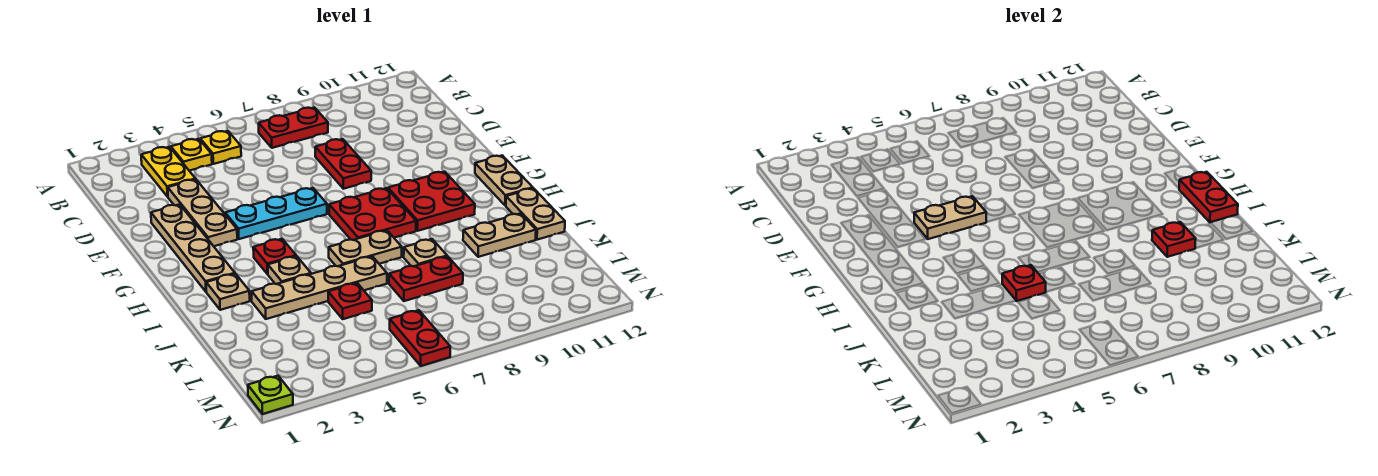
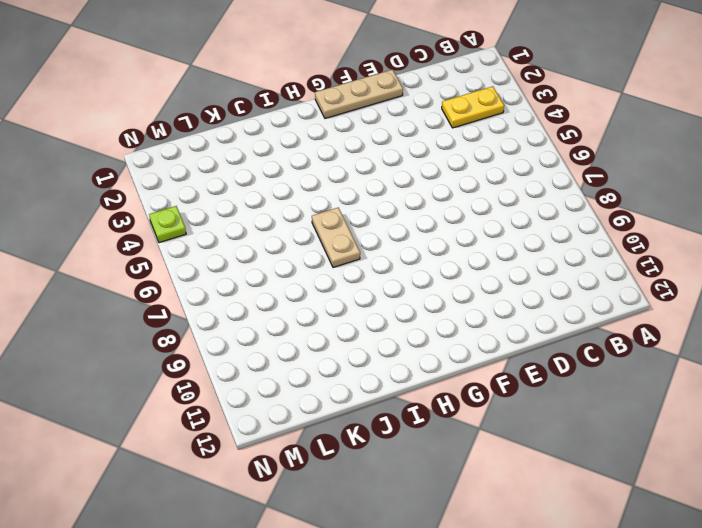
tan plate E1:G1 level 1 -> tan plate D3:F3 level 1
lime plate N4 level 1 -> lime plate N1 level 1
none -> yellow plate B4 level 1
none -> yellow plate B5 level 1
none -> red plate B7:B8 level 1

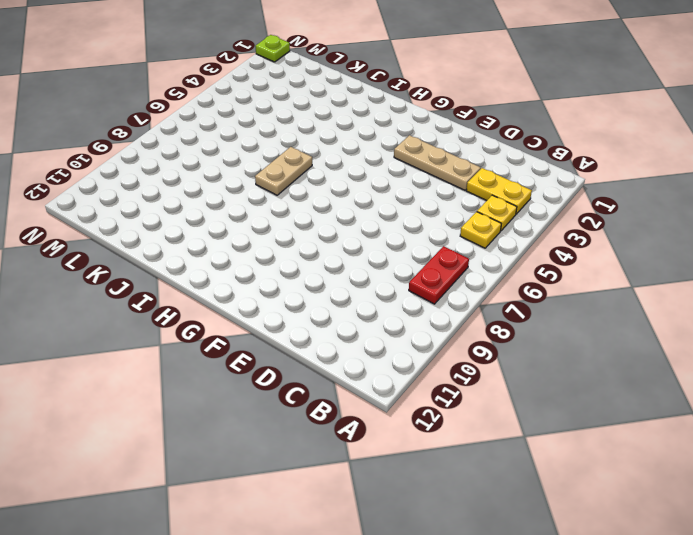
none -> red plate D8:E8 level 1
none -> tan plate E2:H2 level 1
none -> cyan plate F4:F6 level 1

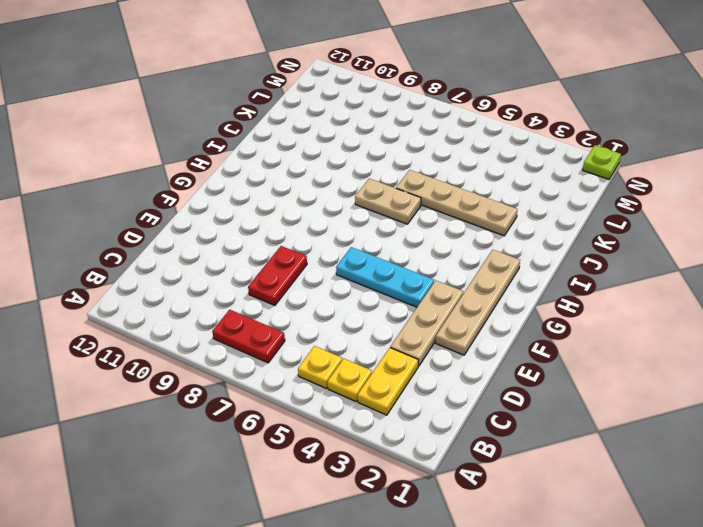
none -> red plate G7:H8 level 1
none -> red plate G9:H10 level 1
none -> tan plate G12:H12 level 1

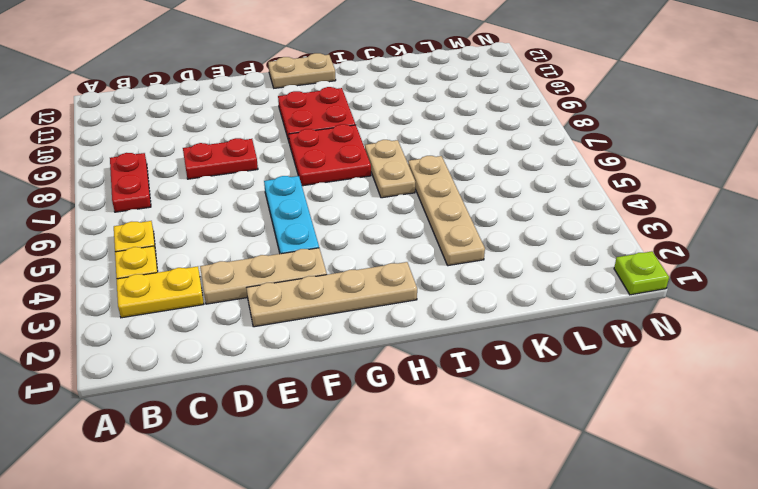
none -> red plate H4 level 1
none -> tan plate I2 level 1
none -> tan plate I4 level 1

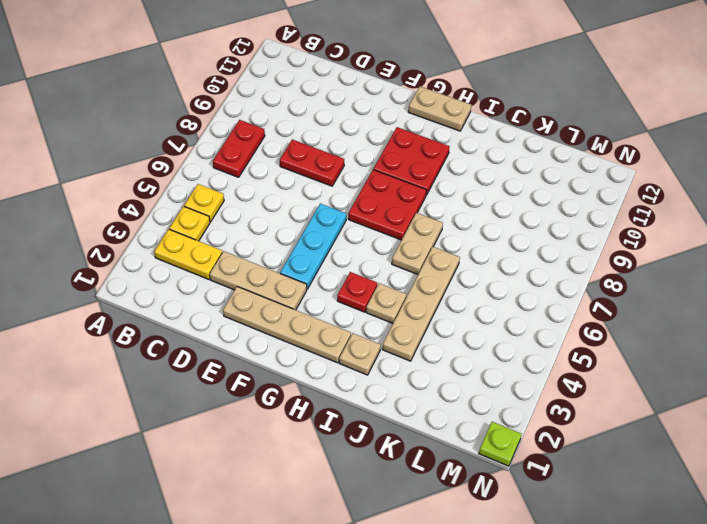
none -> tan plate I12:J12 level 1
none -> tan plate J8 level 1
none -> tan plate J10:J11 level 1

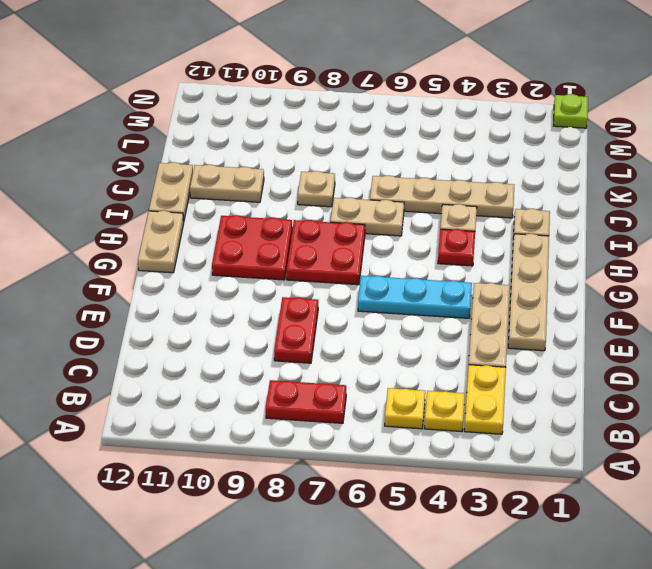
none -> red plate K5 level 1
none -> red plate K7:K8 level 1
none -> red plate M6:N6 level 1

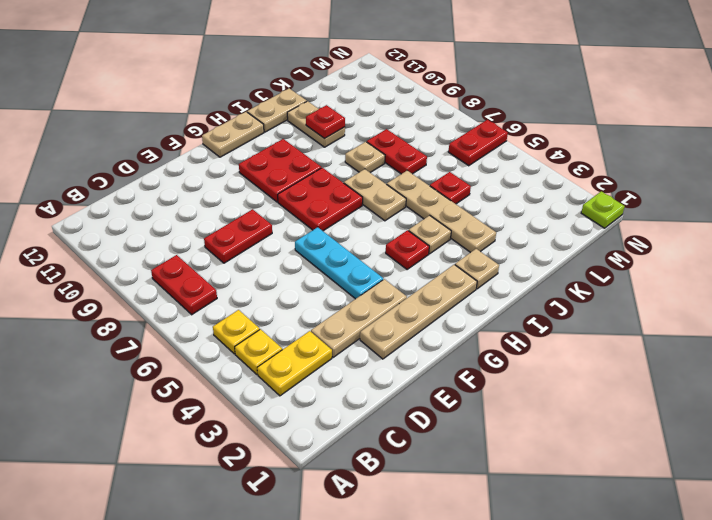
none -> tan plate F4:F5 level 2
none -> red plate H12:I12 level 2
none -> red plate J5 level 2

